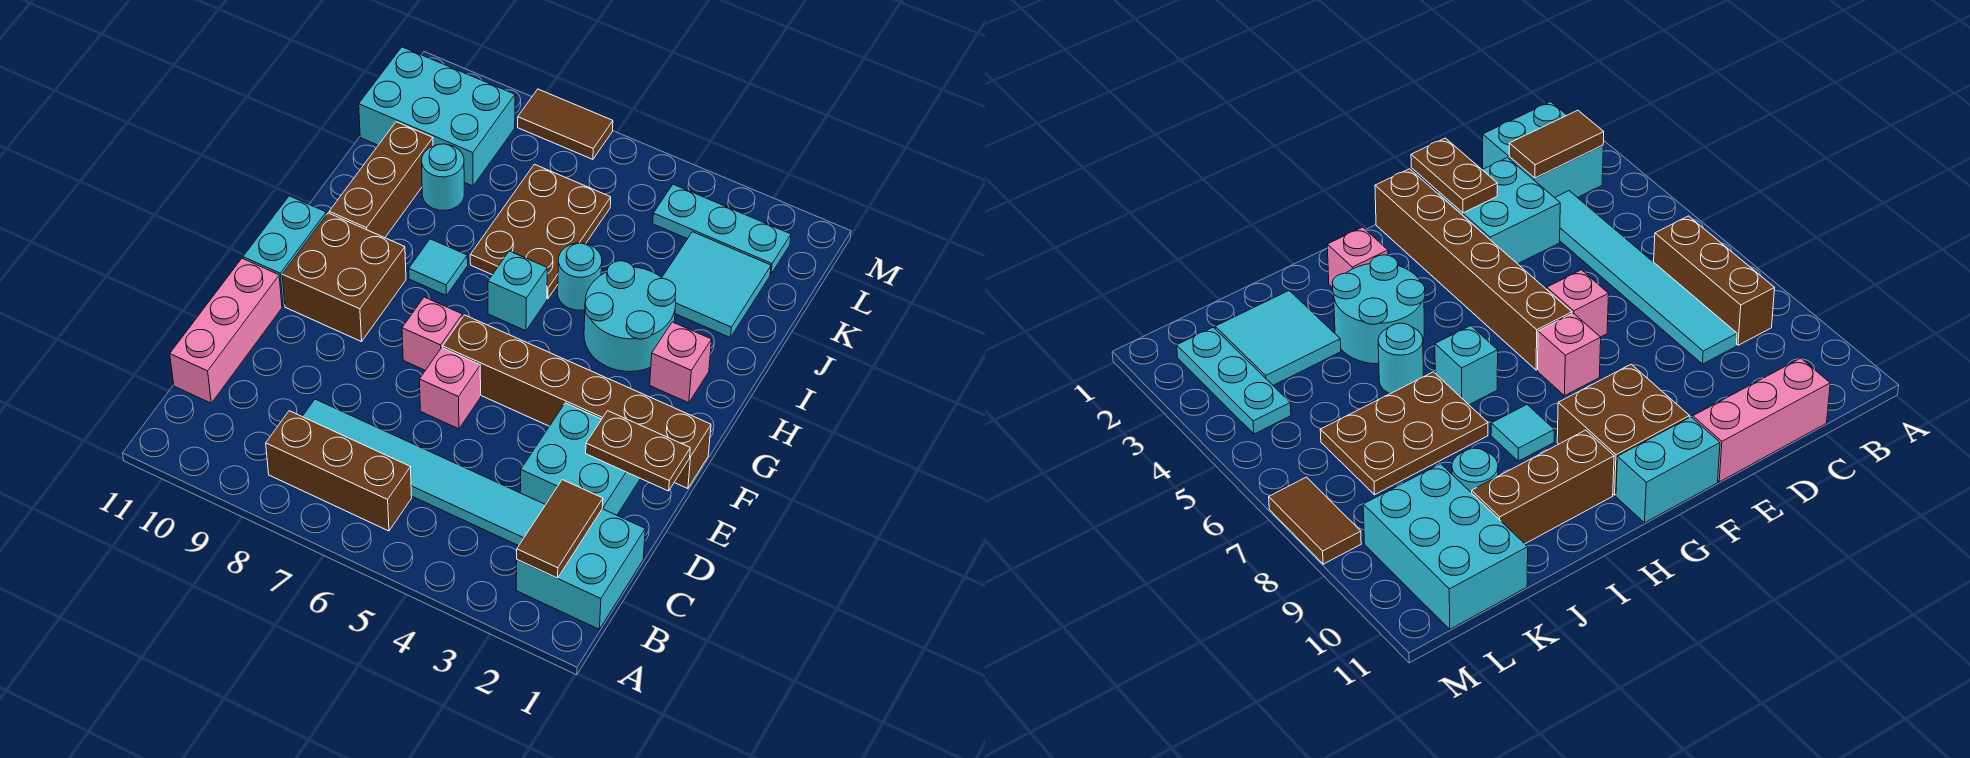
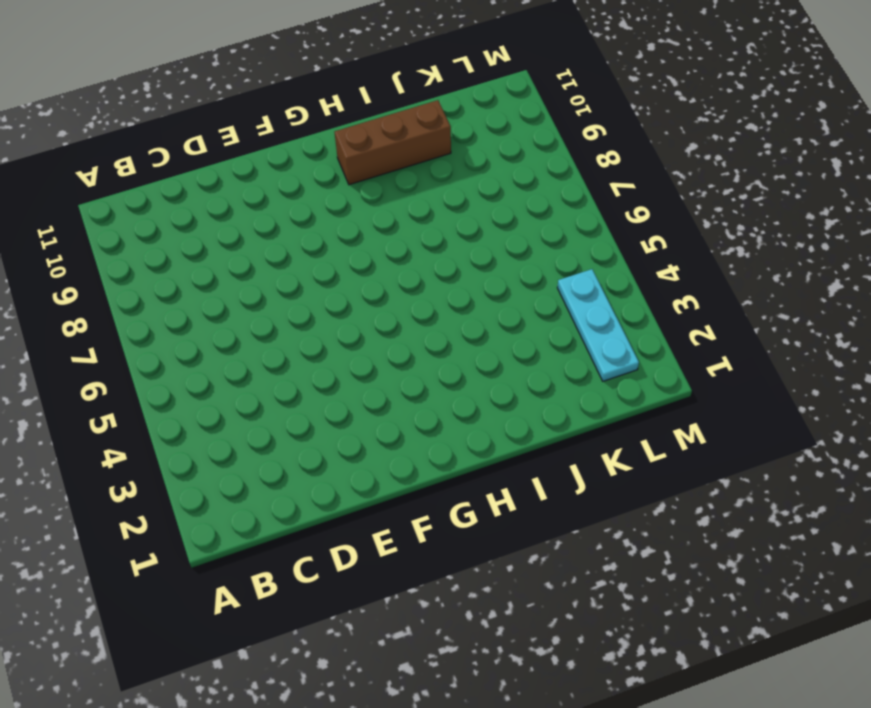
none -> cyan brick B1:C2 level 1
none -> brown brick B6:B8 level 1
none -> cyan tile C3:C8 level 1

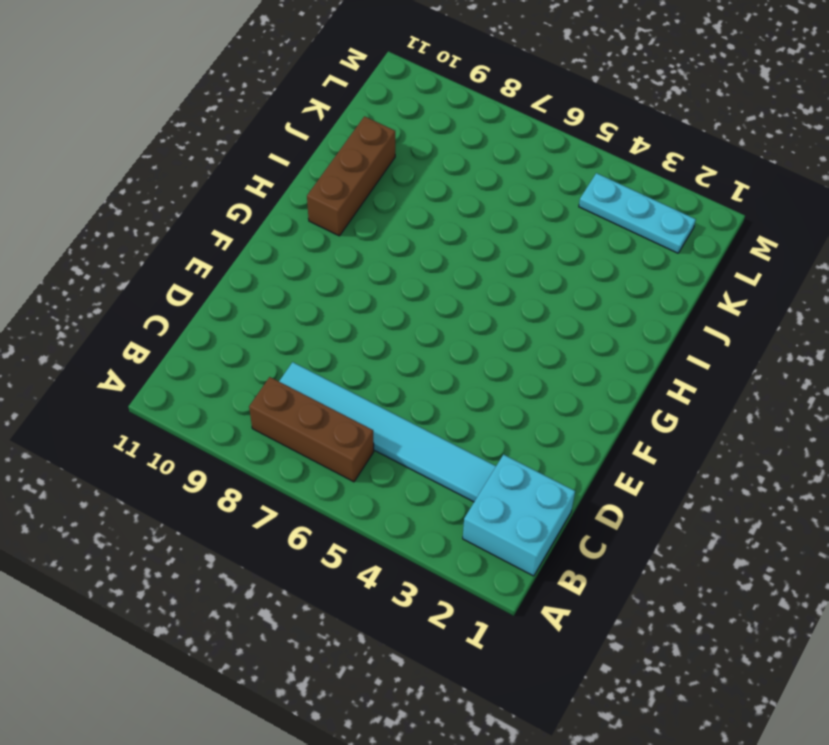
none -> pink brick C11:E11 level 1
none -> cyan brick D2:E3 level 1
none -> pink brick E6 level 1

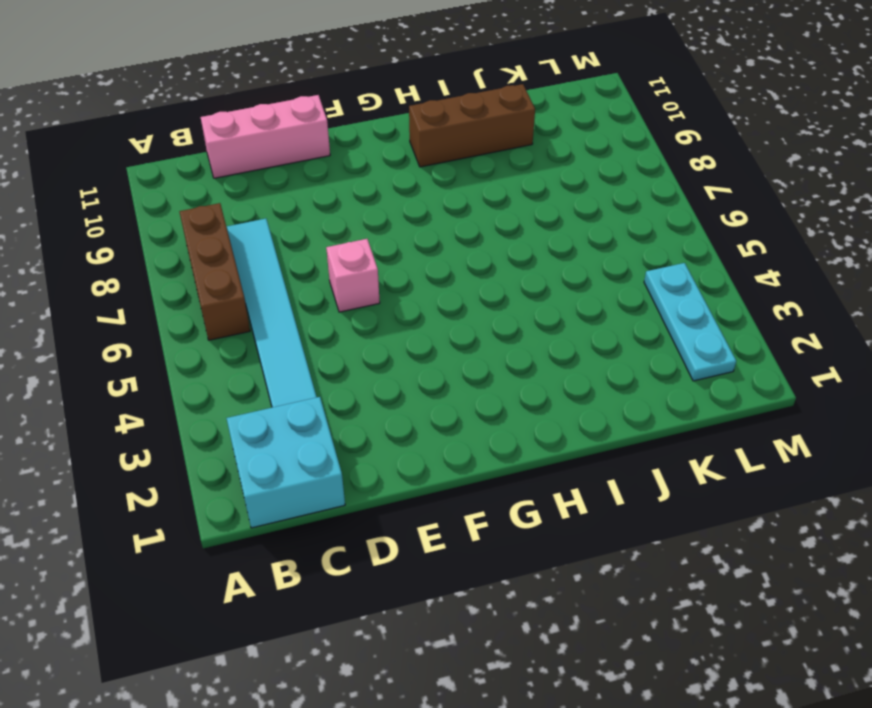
none -> cyan brick D2:E3 level 1
none -> brown brick F1:F6 level 1
none -> pink brick F7 level 1

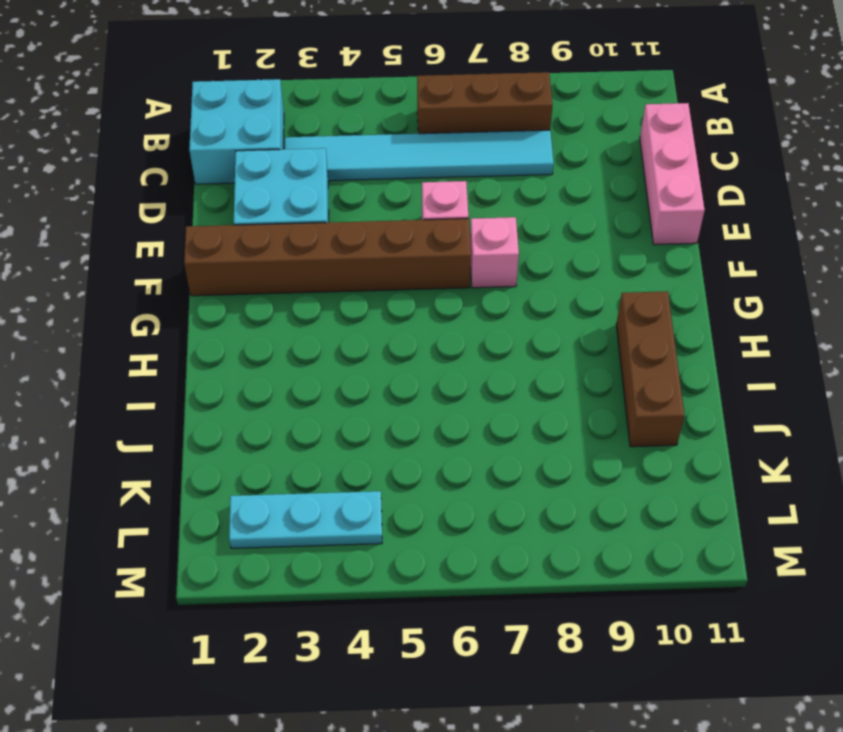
none -> brown brick F9:G10 level 1
none -> cyan brick F11:G11 level 1
none -> pink brick H2 level 1

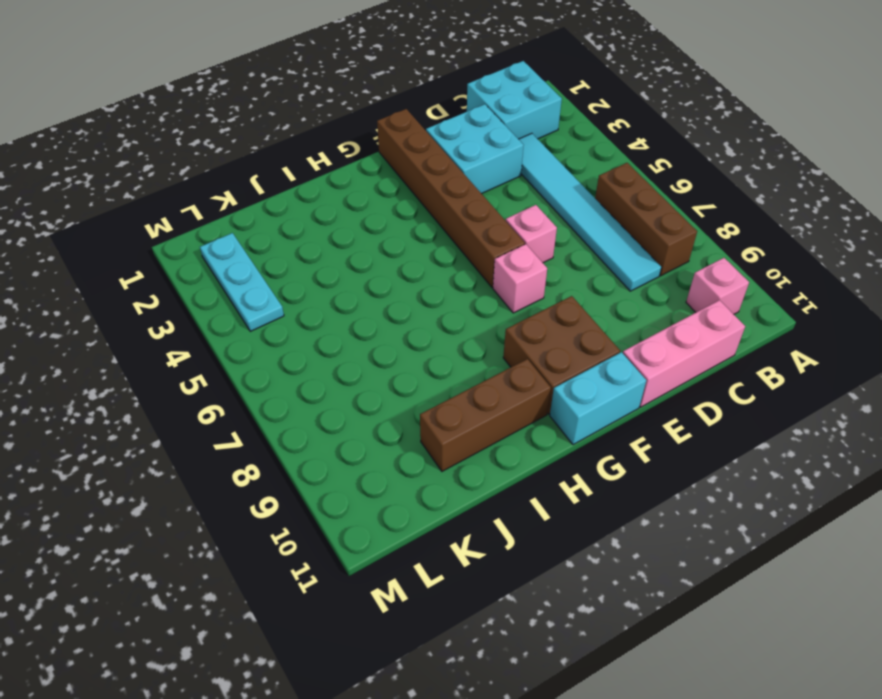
pink brick B10 level 1 -> pink brick H2 level 1
none -> cyan round brick H3:I4 level 1
none -> cyan brick H6 level 1
none -> cyan tile H8 level 1

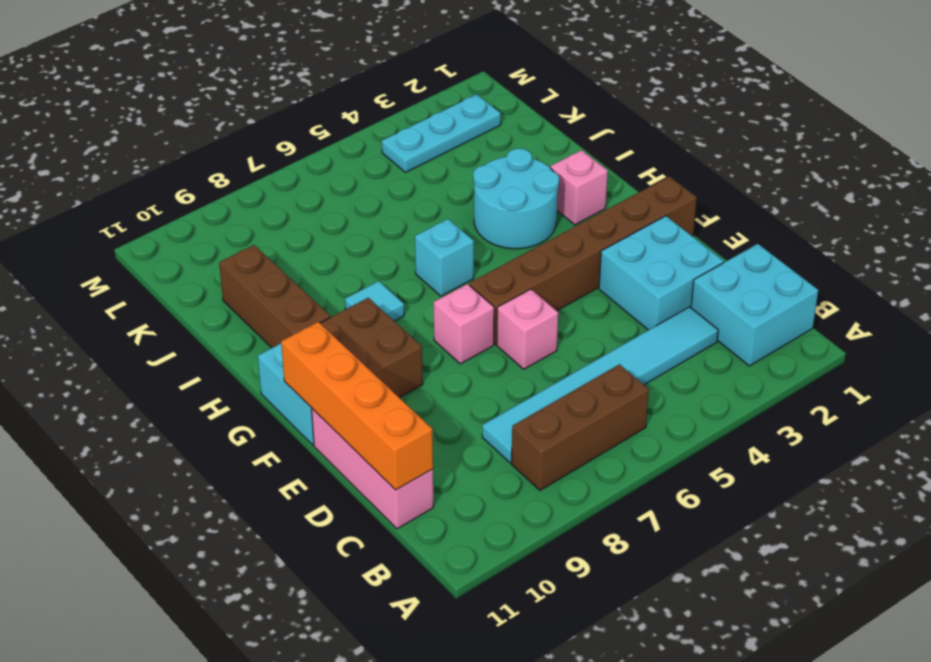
orange brick C11:F11 level 2 -> none
none -> cyan round brick I5 level 1
none -> brown plate I6:K7 level 1
none -> cyan tile J2:K3 level 1

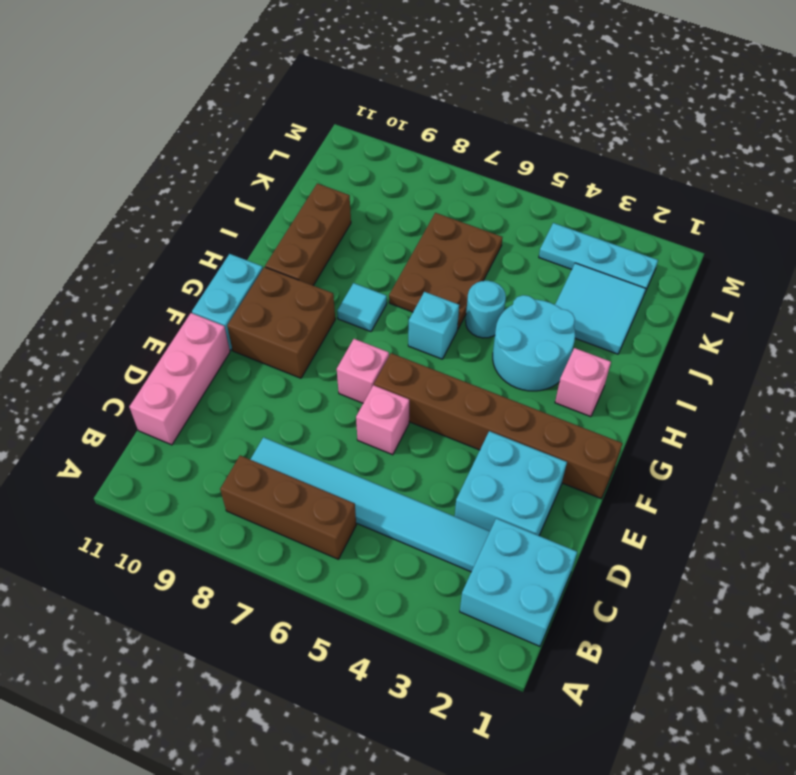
none -> cyan round brick J9 level 1
none -> cyan brick K9:L11 level 1
none -> brown tile M7:M8 level 1

